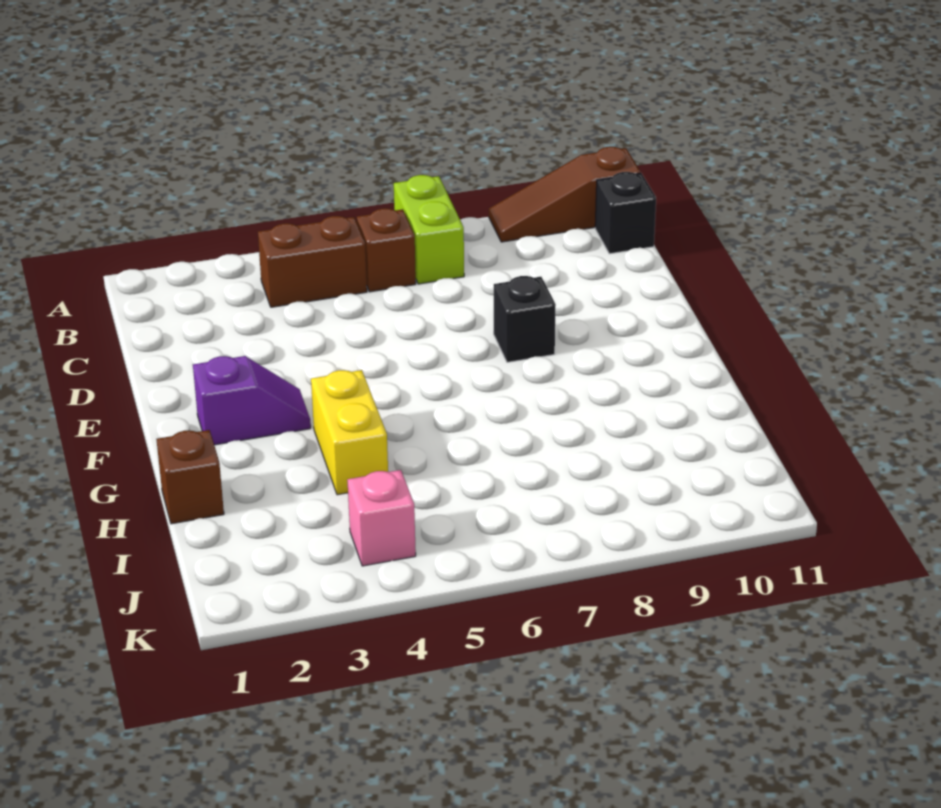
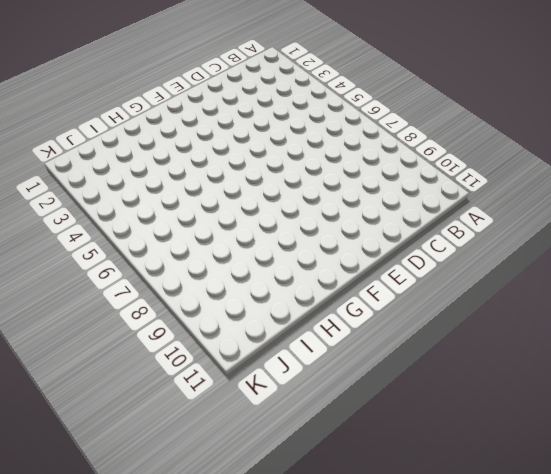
none -> lime brick A7:B7 level 1
none -> brown slope A9:A11 level 1 top 11

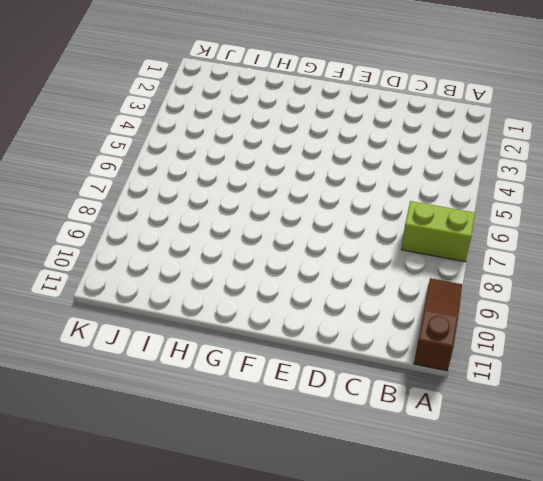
none -> brown brick B4:B5 level 1
none -> brown brick B6 level 1

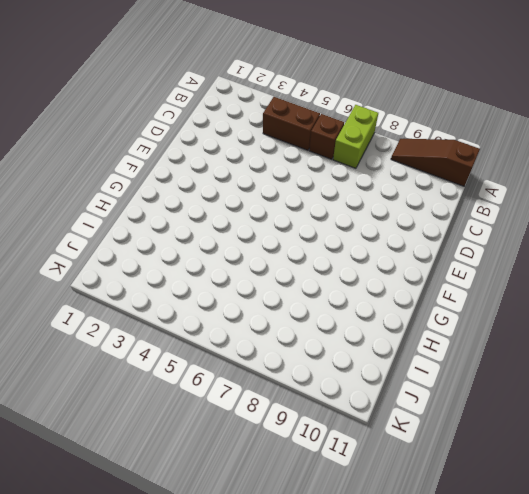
none -> black brick B11 level 1
none -> black brick E8 level 1

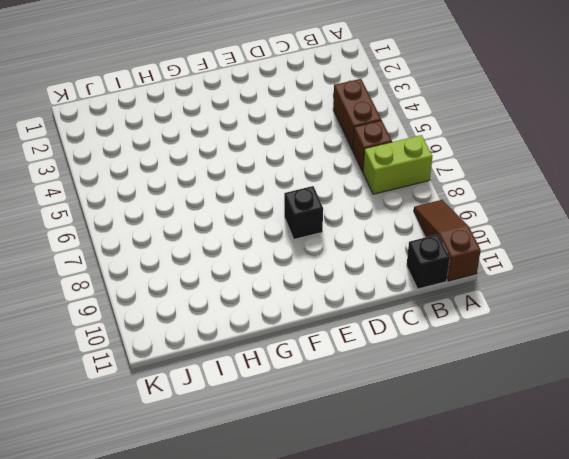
none -> purple slope F2:F3 level 1 top 2
none -> yellow brick G4:H4 level 1

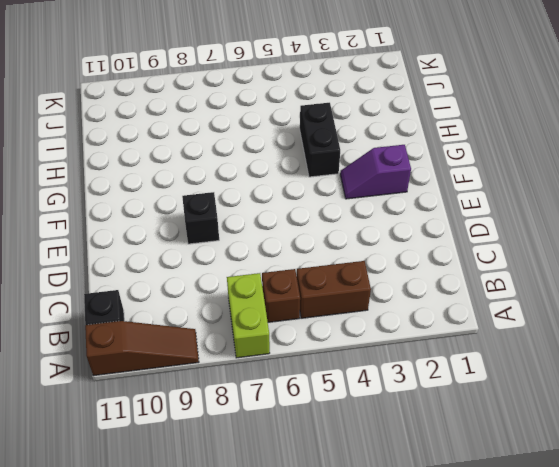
black brick G4:H4 level 1 -> yellow brick G4:H4 level 1
none -> brown brick H1 level 1
none -> pink brick J4 level 1

